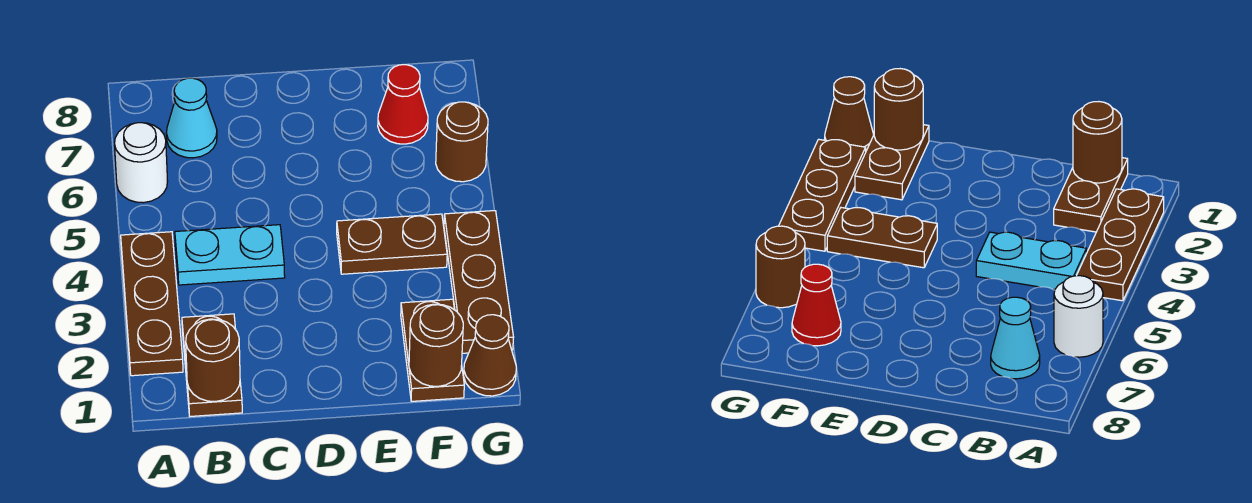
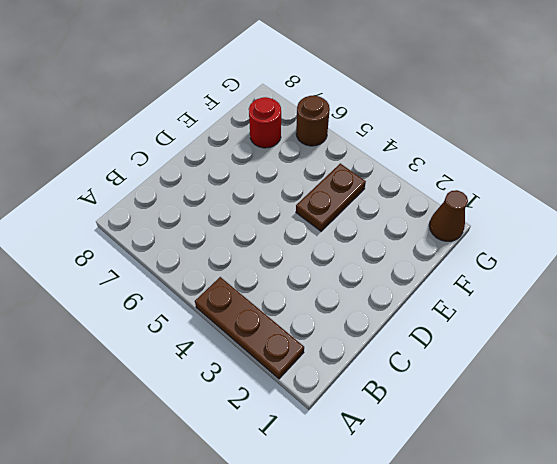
red round brick F7 level 1 -> red cone F7 level 1
none -> white round brick A6 level 1
none -> brown plate B1:B2 level 1
none -> cyan plate B4:C4 level 1

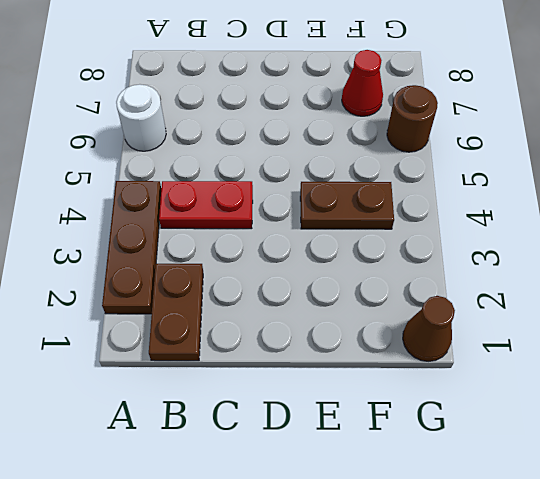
red plate B4:C4 level 1 -> cyan plate B4:C4 level 1
none -> cyan cone B7 level 1
none -> brown plate F1:F2 level 1
none -> brown plate G2:G4 level 1

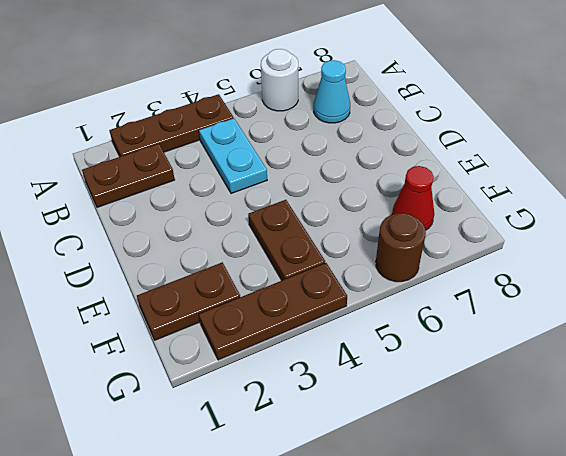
none -> brown cone G1 level 1
none -> brown round brick B1 level 2
none -> brown round brick F1 level 2

